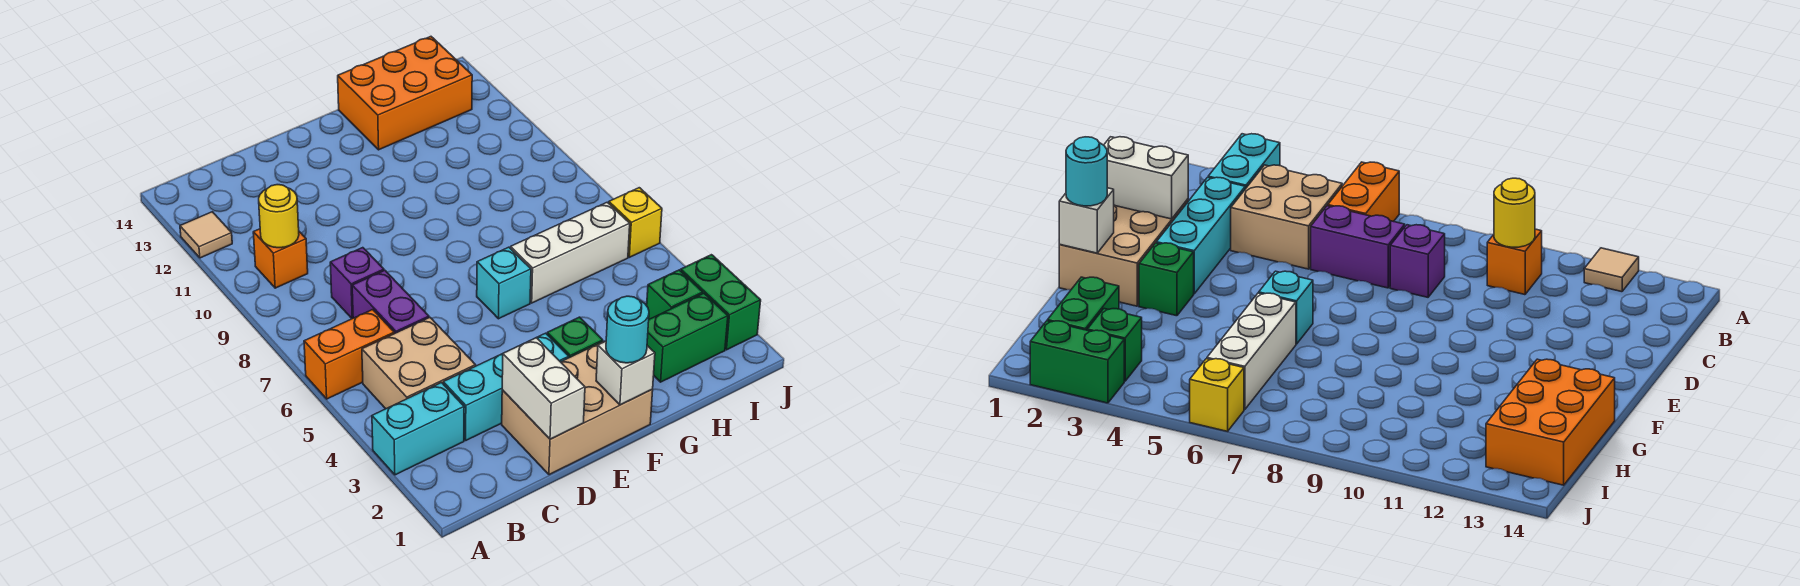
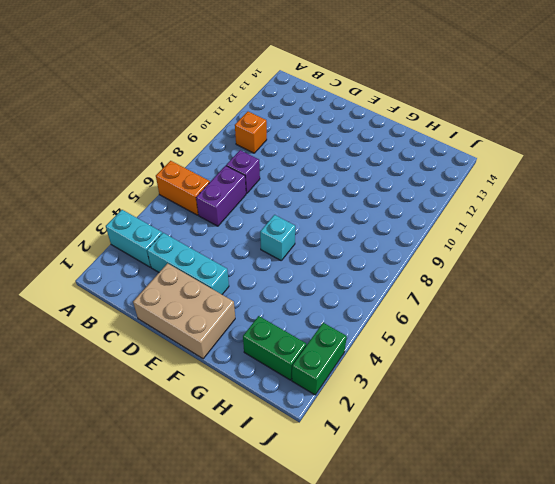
none -> tan tile A12 level 1
none -> tan brick B4:C5 level 1
none -> green brick F3 level 1

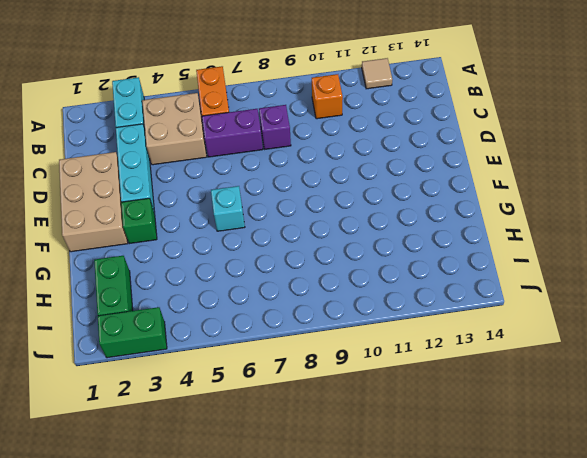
none -> white brick G6:I6 level 1
none -> orange brick G13:I14 level 1
none -> green brick I3 level 1

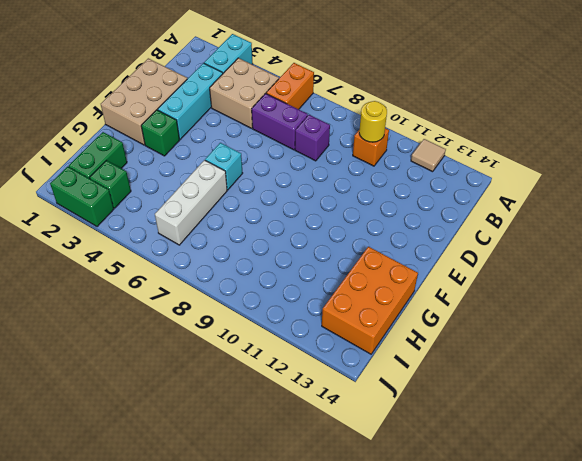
none -> yellow brick J6 level 1
none -> white brick D1:D2 level 2
none -> white brick F1 level 2

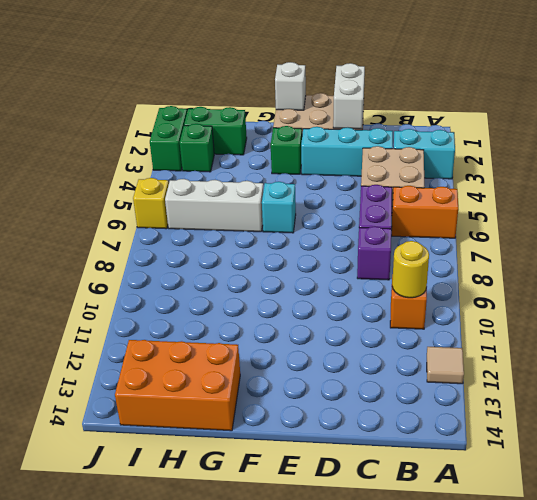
none -> cyan round brick F1 level 3

